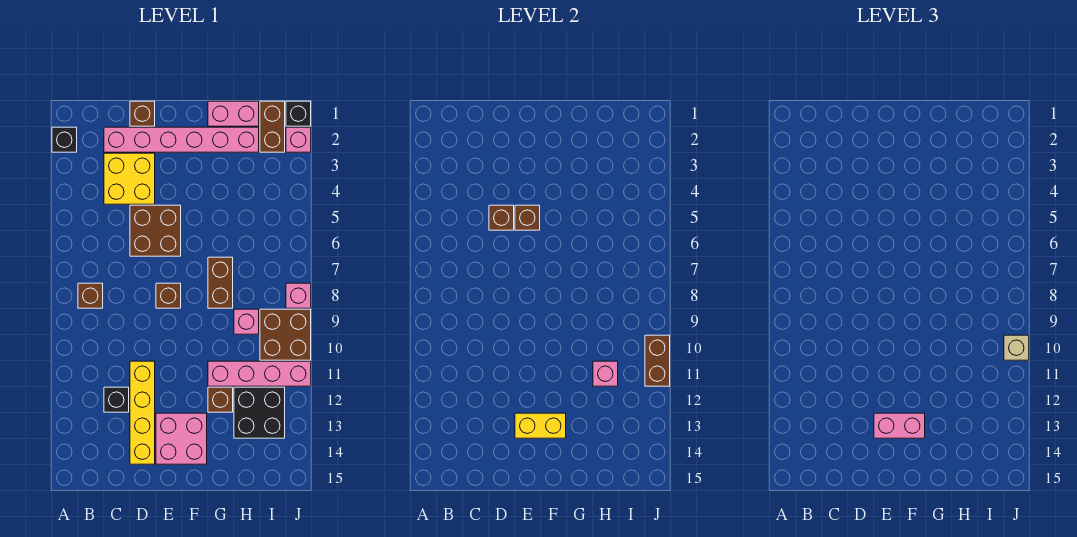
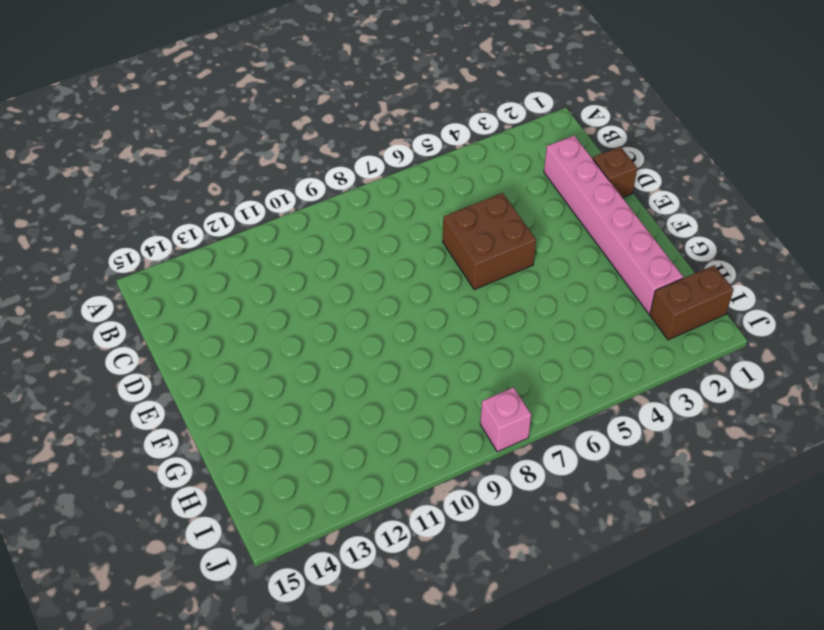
none -> black brick A2 level 1
none -> brown brick B8 level 1
none -> yellow brick C3:D4 level 1

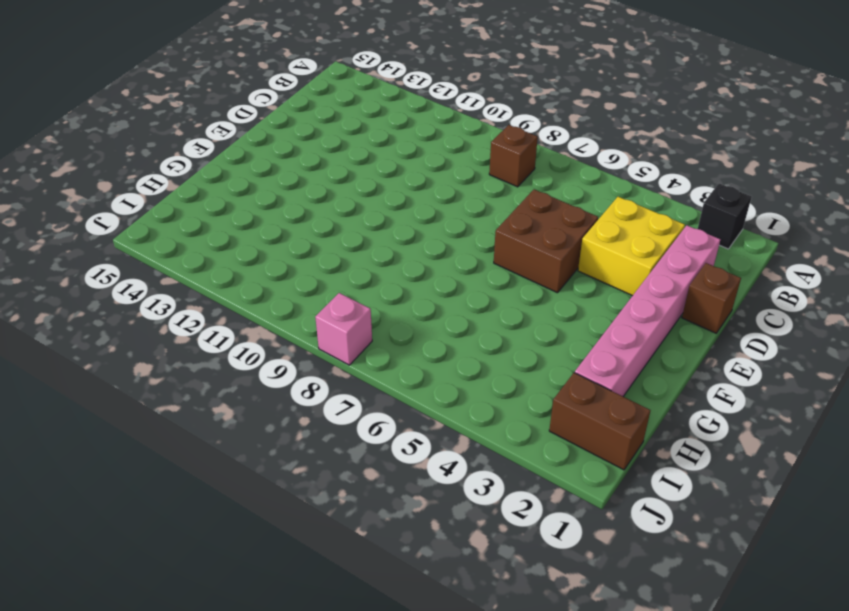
none -> black brick C12 level 1
none -> yellow brick D11:D14 level 1
none -> brown brick E8 level 1

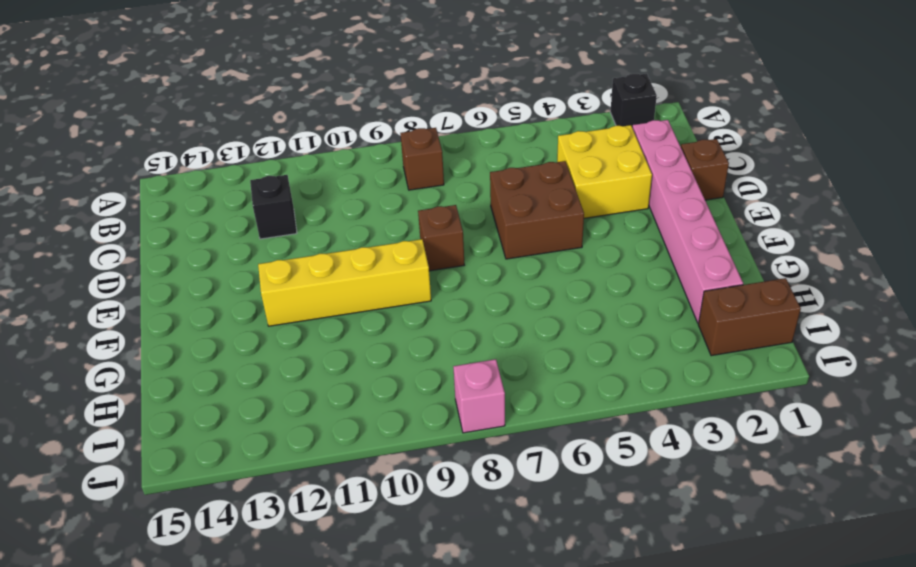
yellow brick F9:F12 level 1 -> yellow brick D11:D14 level 1
none -> pink brick E13:F14 level 1
none -> pink brick G1:H1 level 1
none -> brown brick G7:G8 level 1

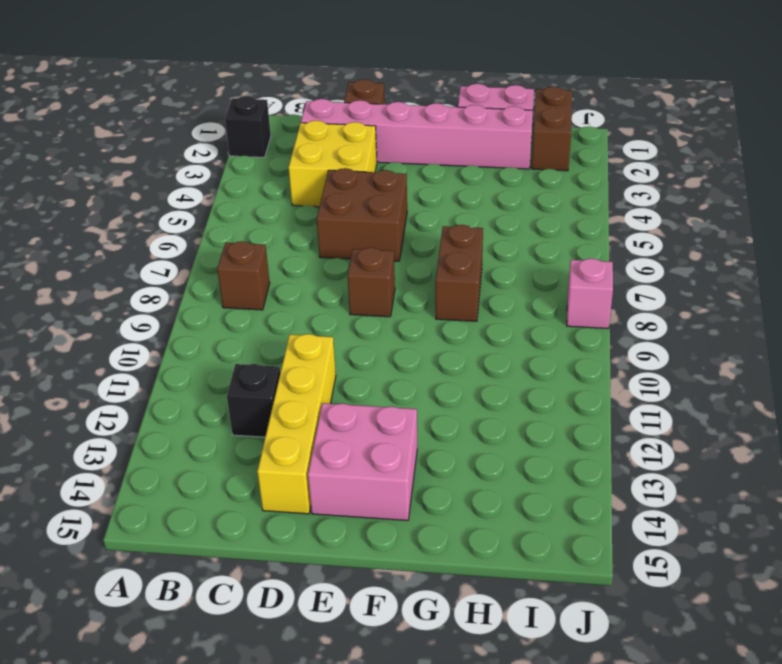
none -> pink brick G11:J11 level 1
none -> brown brick G12 level 1
none -> pink brick H9 level 1

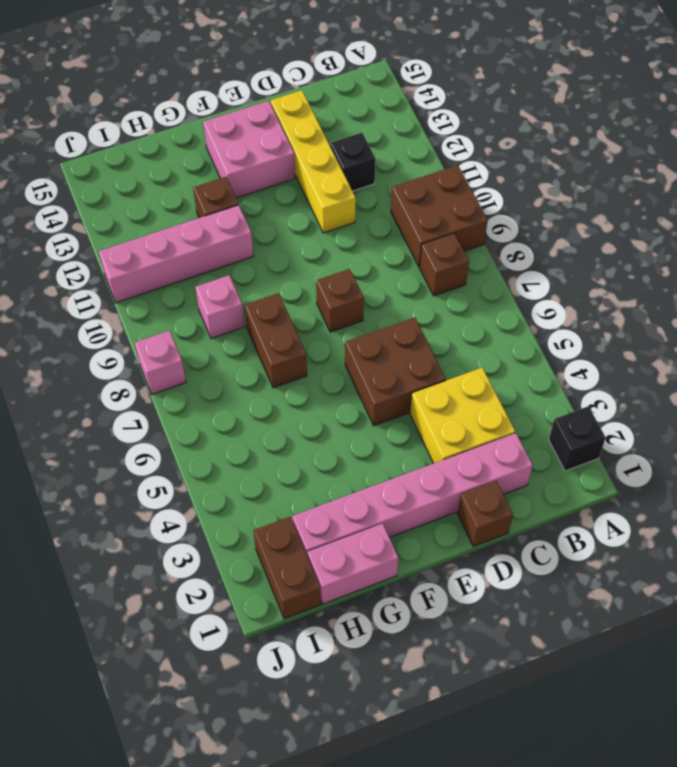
brown brick A9:B10 level 1 -> brown brick I9:J10 level 1
none -> black brick H12:I13 level 1
none -> black brick J1 level 1
none -> pink brick J2 level 1

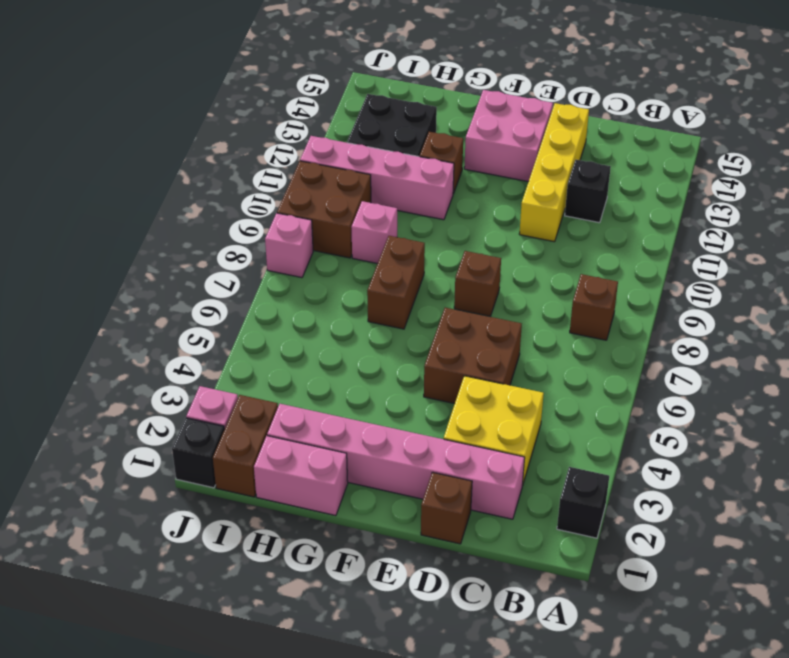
none -> brown brick D5 level 2
none -> brown brick E5 level 2
none -> yellow brick E13:F13 level 2

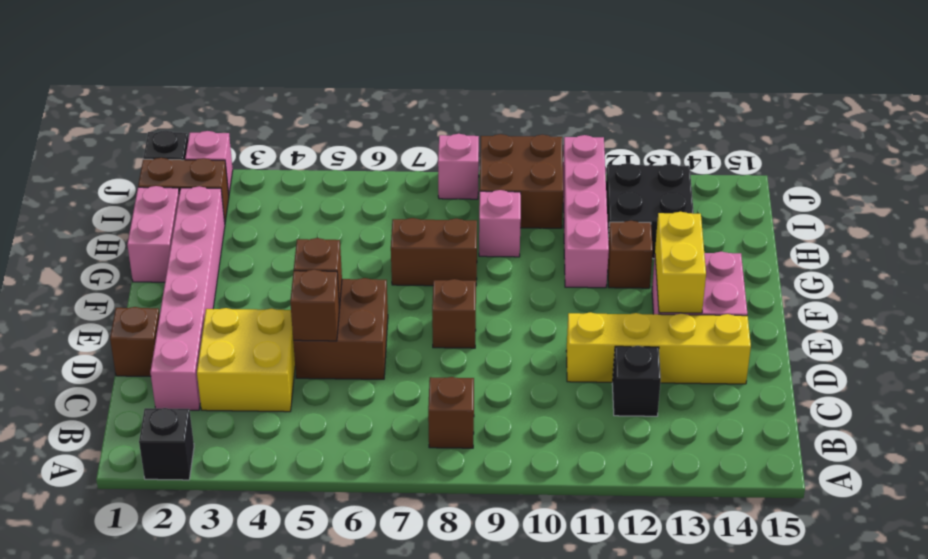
none -> pink brick H11 level 2
none -> brown brick J10:J11 level 2
none -> pink brick E13:F13 level 3

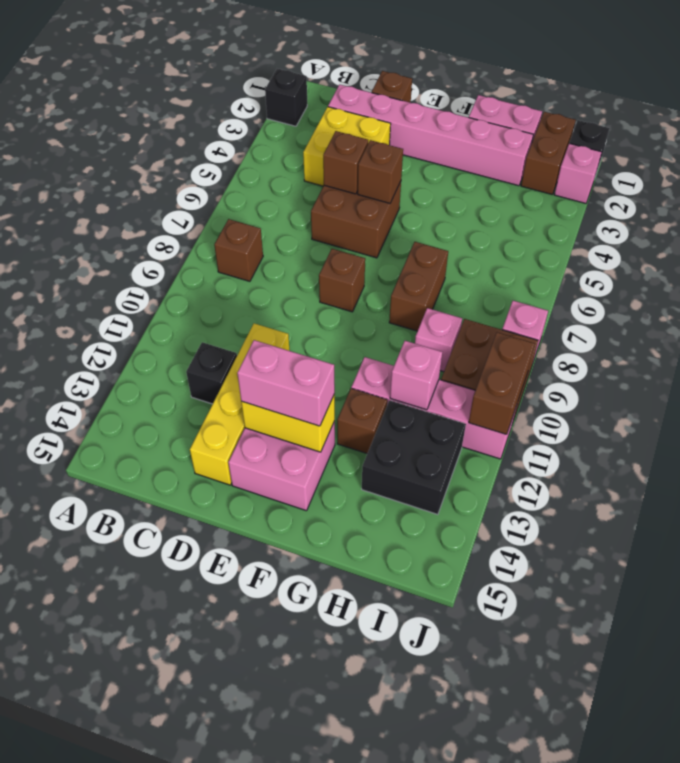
none -> tan brick J10 level 3

